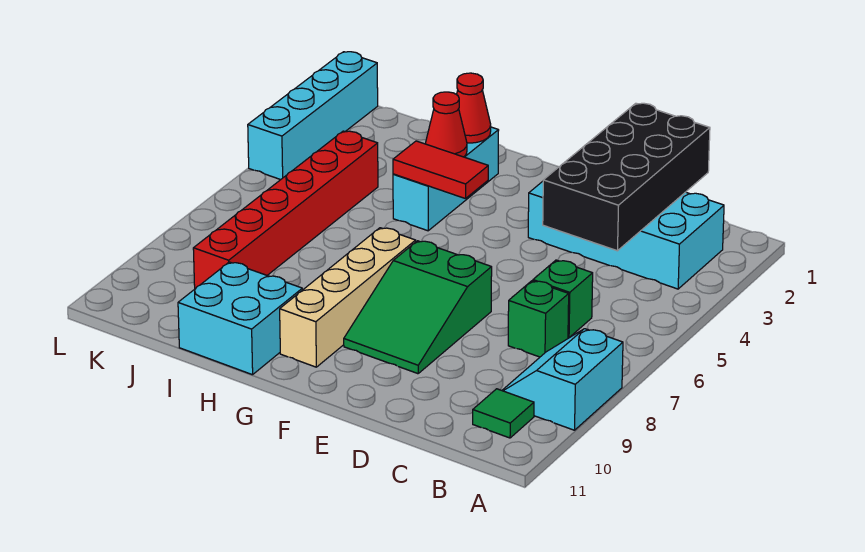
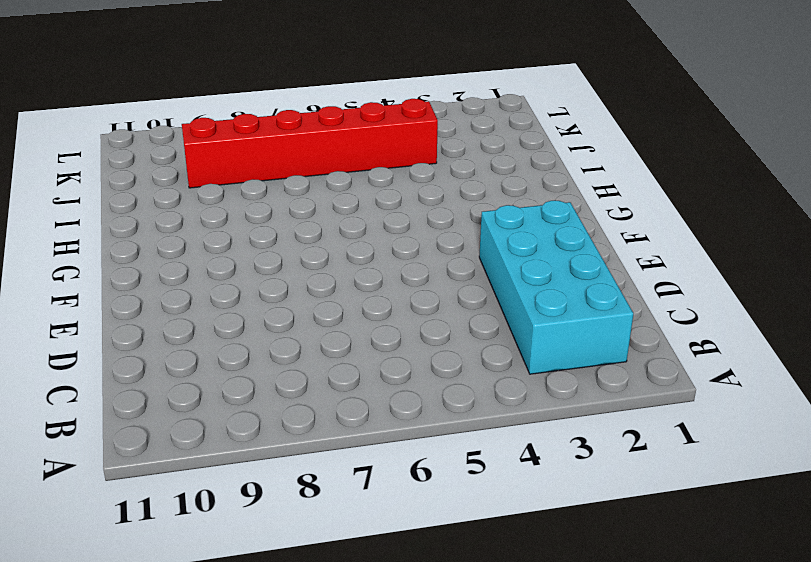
none -> cyan slope A8:B9 level 1 top A
none -> green tile B10 level 1
none -> green brick C6 level 1

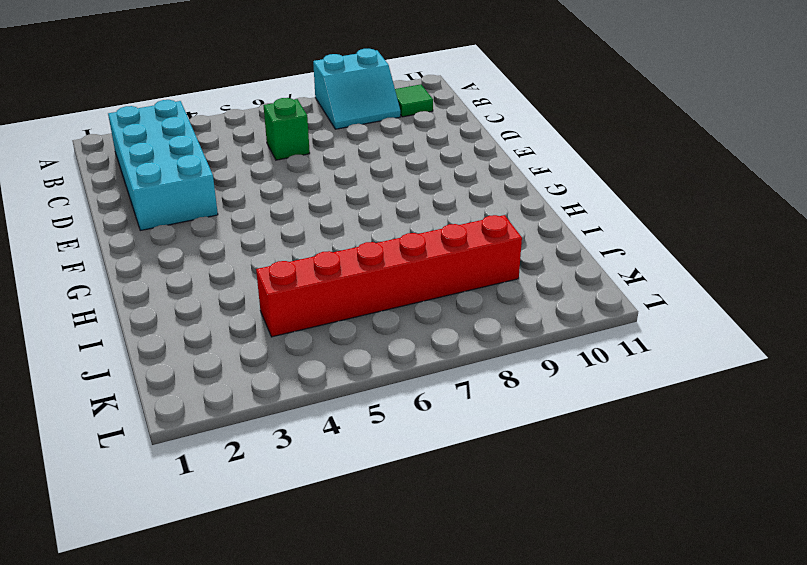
none -> green brick C7 level 1
none -> green slope E7:F9 level 1 top 7
none -> tan brick G7:G10 level 1

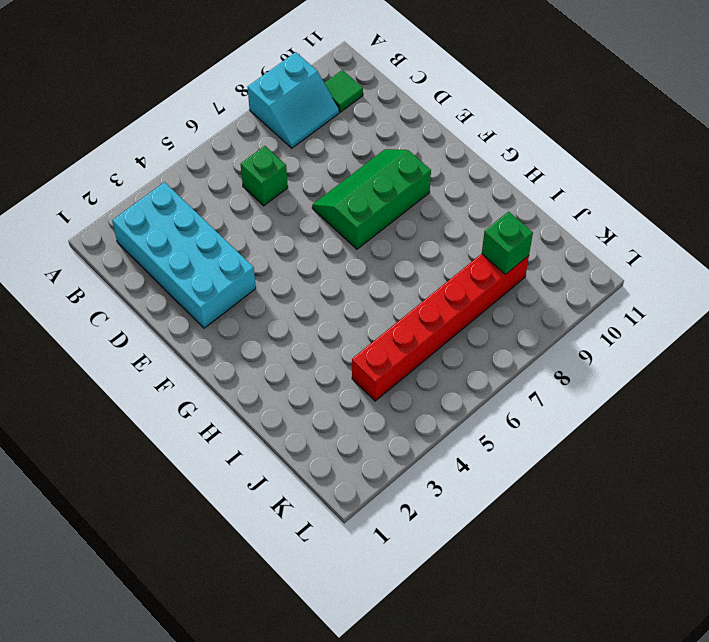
green slope E7:F9 level 1 top F -> green slope E7:F9 level 1 top 7
green brick J9 level 2 -> green brick C7 level 1
none -> tan brick G7:G10 level 1
none -> cyan brick H2:H4 level 1
none -> cyan brick H10:I11 level 1

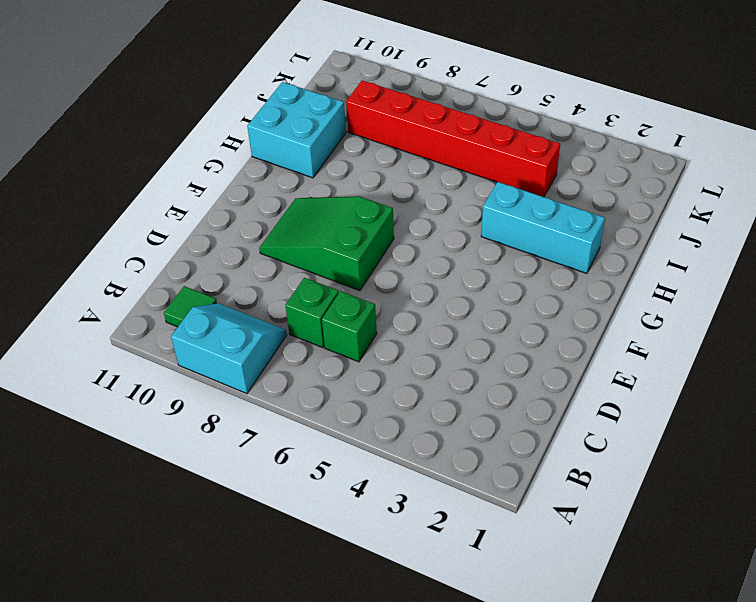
none -> cyan brick B2:E3 level 1
none -> tan brick G7:G10 level 1
none -> cyan brick L1:L4 level 1

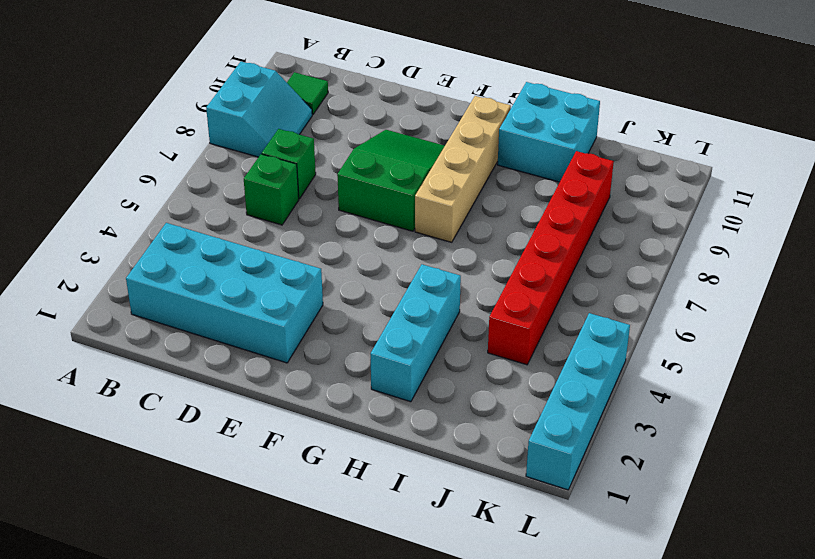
none -> black brick C1:D4 level 2
none -> red tile G4:H4 level 2
none -> red cone H2 level 2

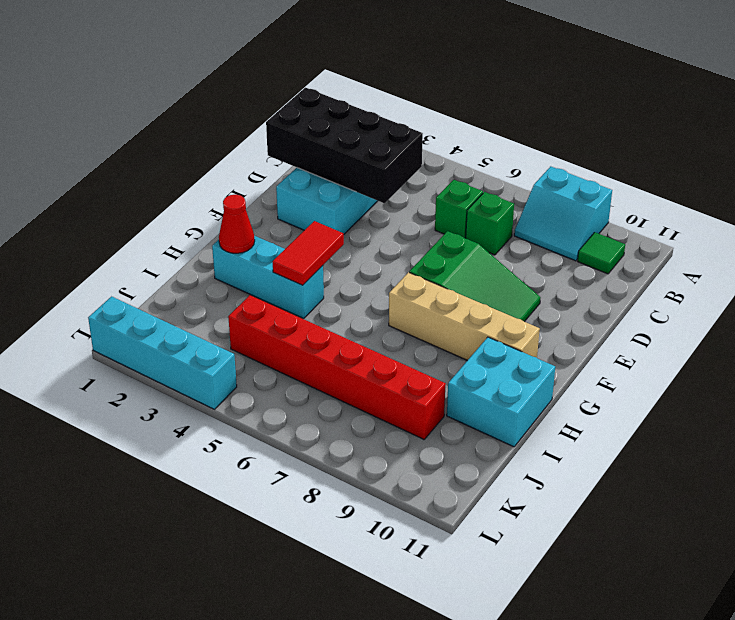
none -> red cone H3 level 2

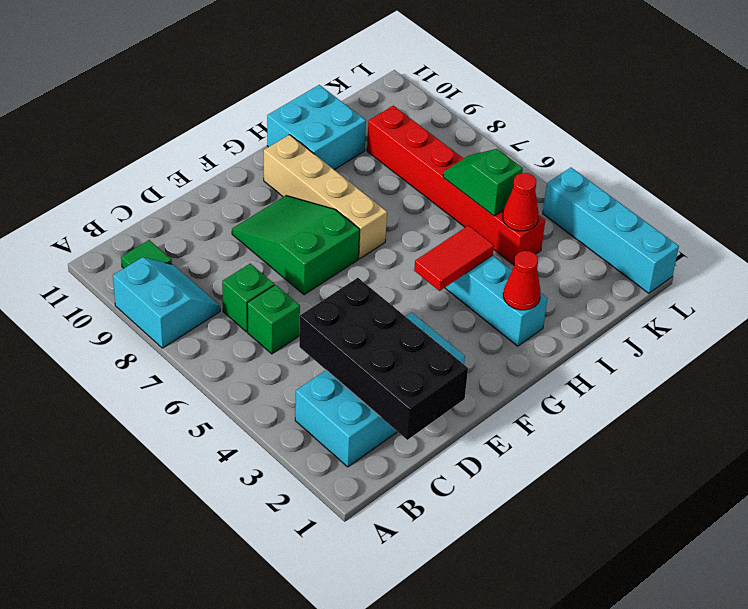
red cone J4 level 2 -> red cone H3 level 2
green slope J5:J6 level 2 top 5 -> none

